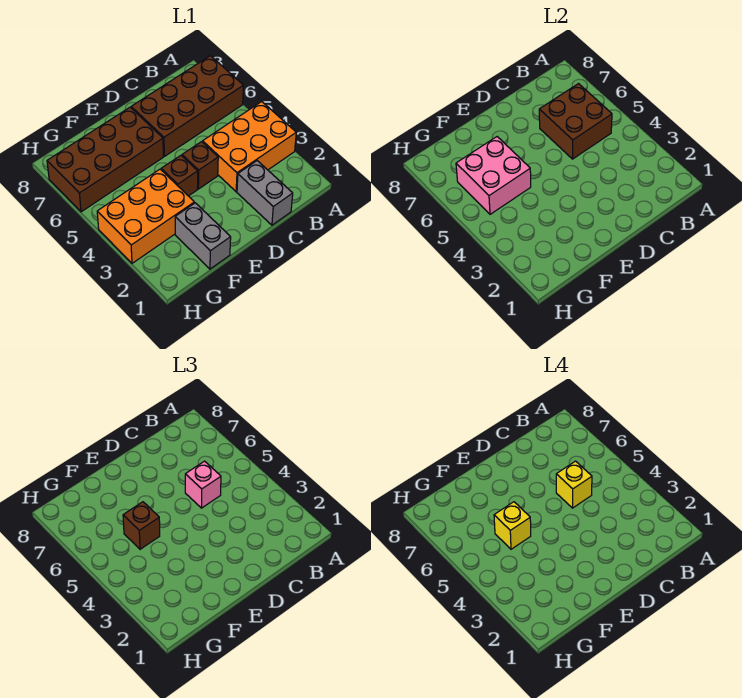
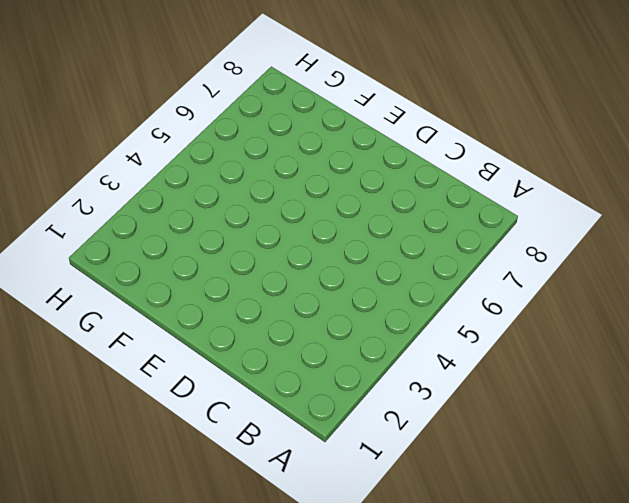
none -> orange brick A3:C4 level 1
none -> brown brick A6:D7 level 1
none -> grey brick C1:C2 level 1

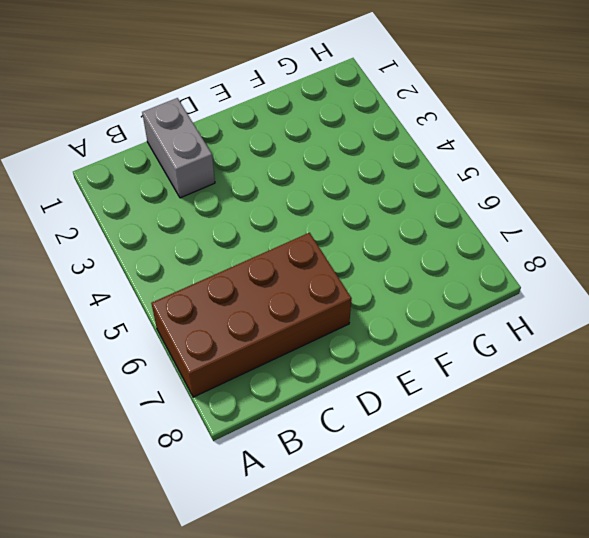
none -> orange brick A3:C4 level 1
none -> brown brick D4 level 1
none -> brown brick E4 level 1

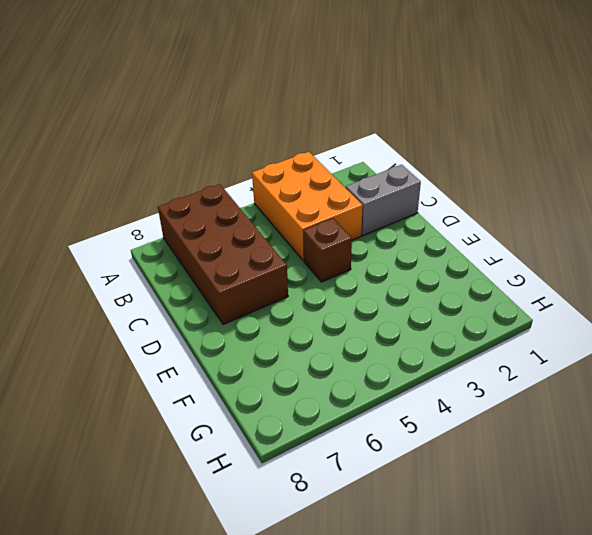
none -> brown brick E4 level 1
none -> brown brick E6:H7 level 1
none -> grey brick F1:F2 level 1

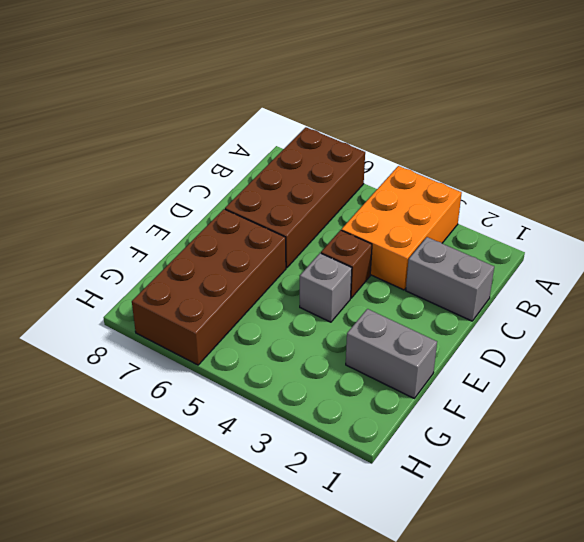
grey brick E4 level 1 -> brown brick E4 level 1
none -> orange brick F3:H4 level 1
none -> brown brick B5:C6 level 2
none -> pink brick F5:G6 level 2

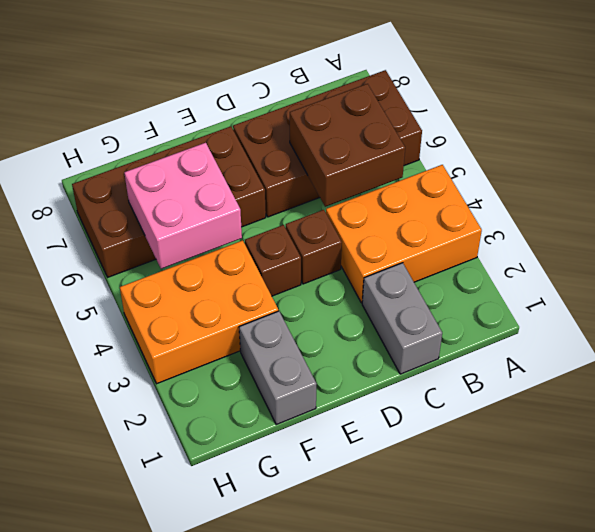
none -> pink brick C5 level 3
none -> brown brick F5 level 3
none -> yellow brick C5 level 4

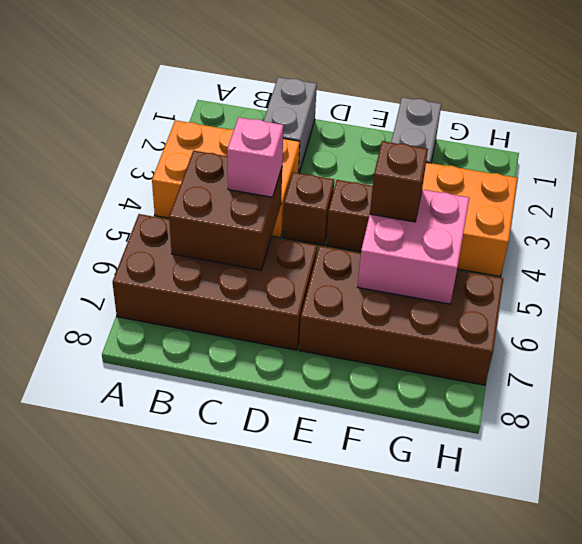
none -> yellow brick C5 level 4
none -> yellow brick F5 level 4

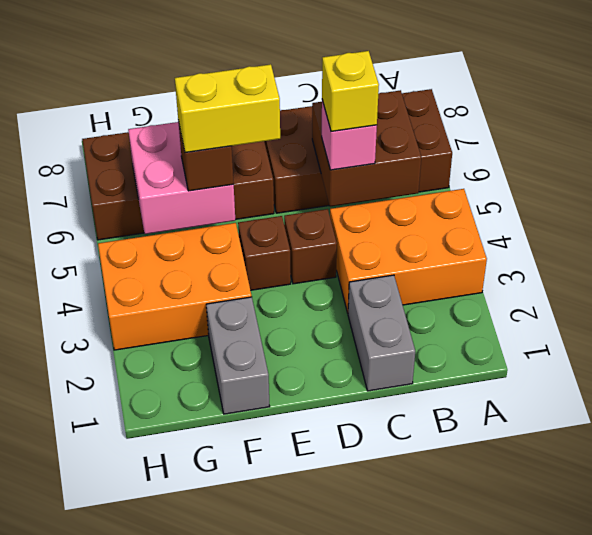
yellow brick E5:F5 level 4 -> yellow brick F5 level 4

